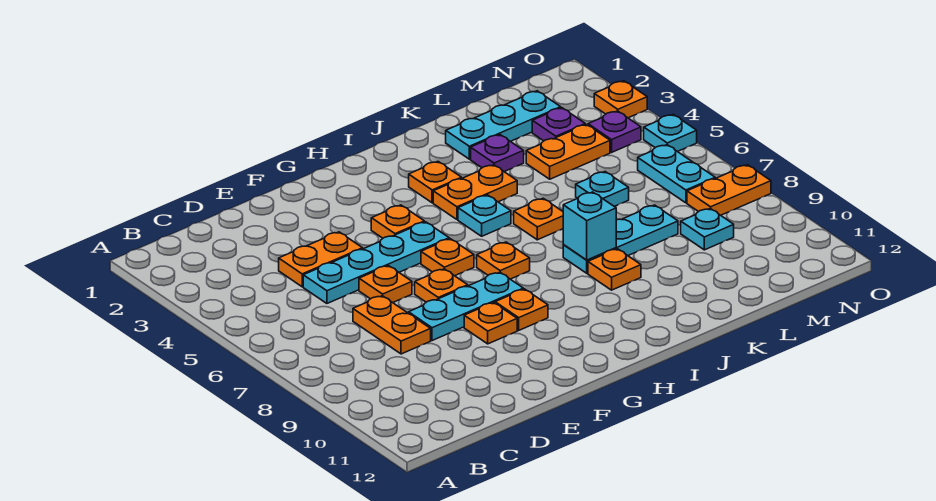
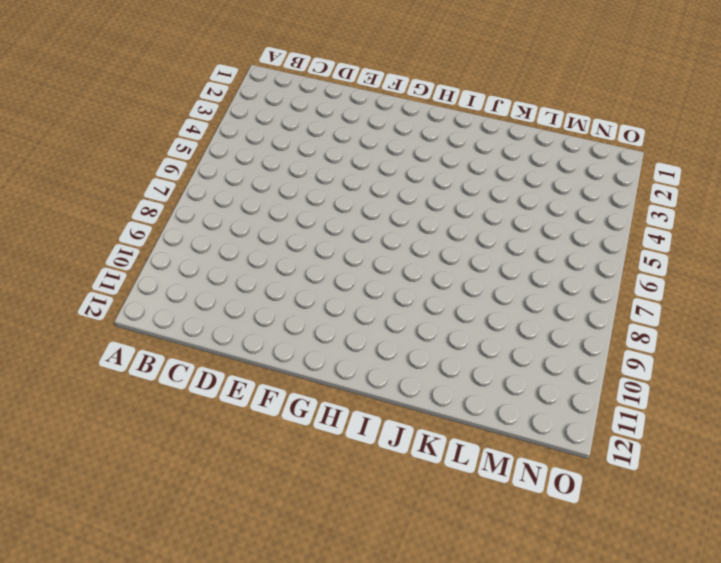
none -> orange plate D4:E4 level 1
none -> cyan plate D5:G5 level 1
none -> orange plate D7:D8 level 1

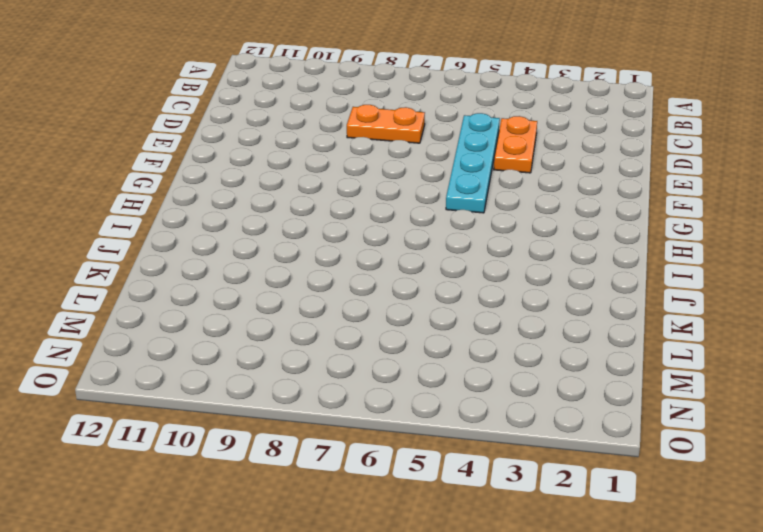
none -> orange plate E6 level 1
none -> cyan plate E8:G8 level 1
none -> orange plate F7 level 1

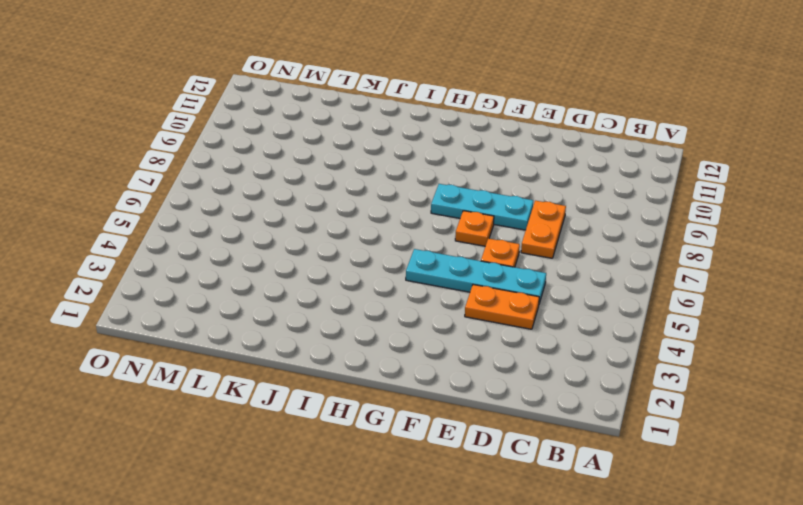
none -> orange plate F9 level 1
none -> orange plate G4 level 1
none -> orange plate G6 level 1

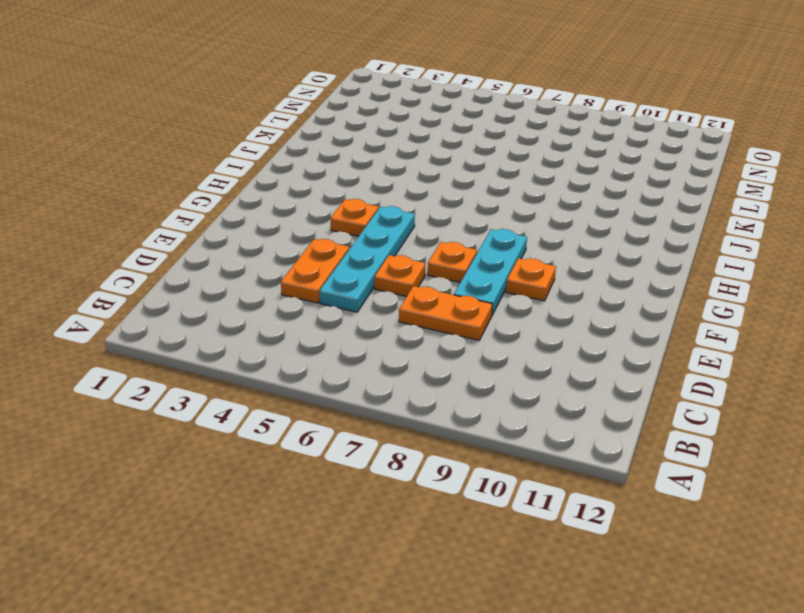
none -> orange plate G6 level 1
none -> orange plate G9 level 1
none -> orange plate H7 level 1

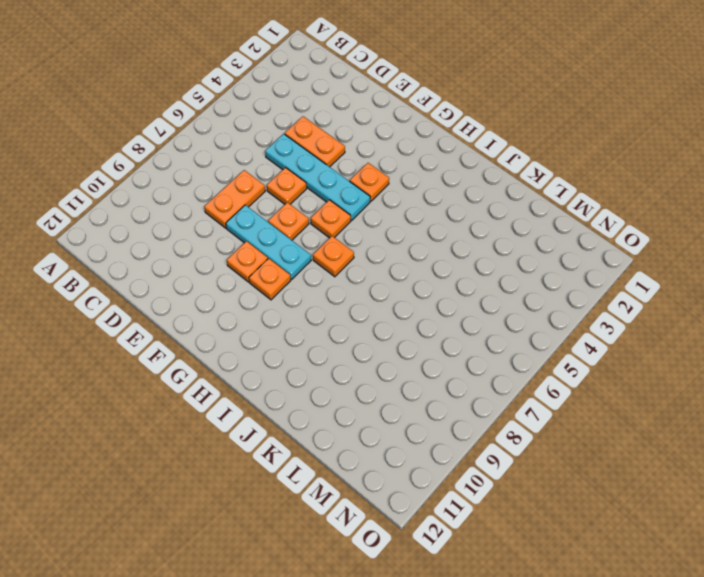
none -> orange plate I3 level 1
none -> orange plate I4:J4 level 1
none -> cyan plate I5 level 1

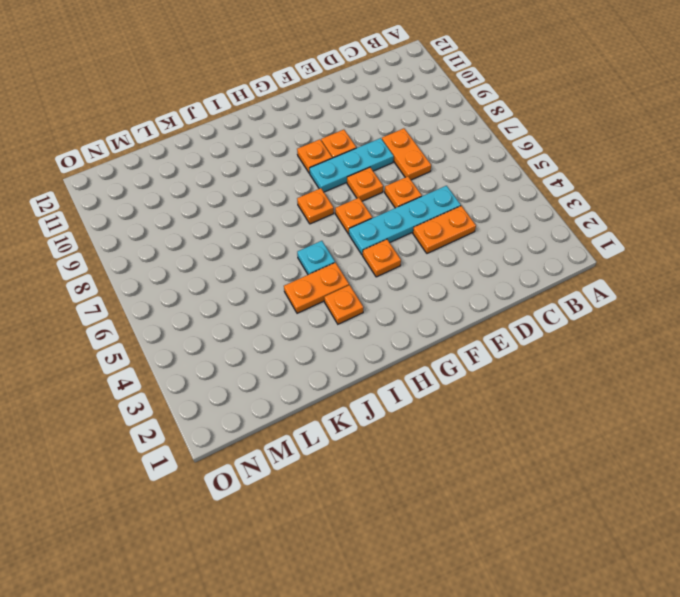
none -> orange plate J6 level 1
none -> cyan plate J8:L8 level 1
none -> orange plate J9 level 1

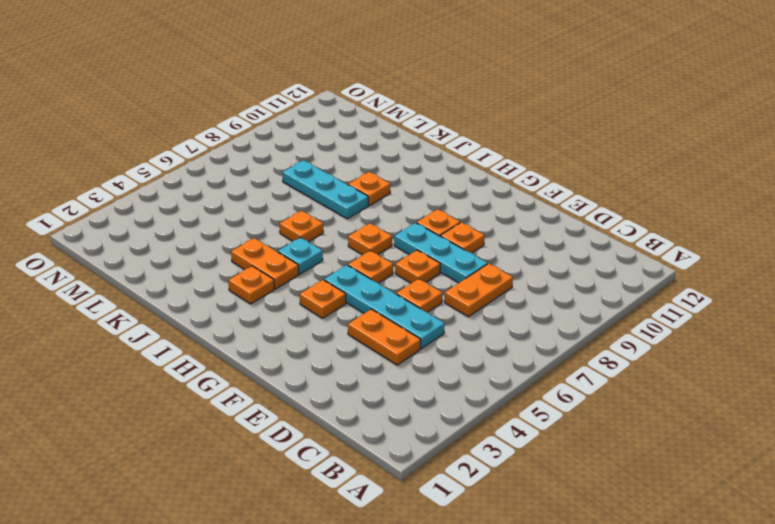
none -> cyan plate K2:M2 level 1
none -> purple plate K3 level 1
none -> orange plate L4:M4 level 1

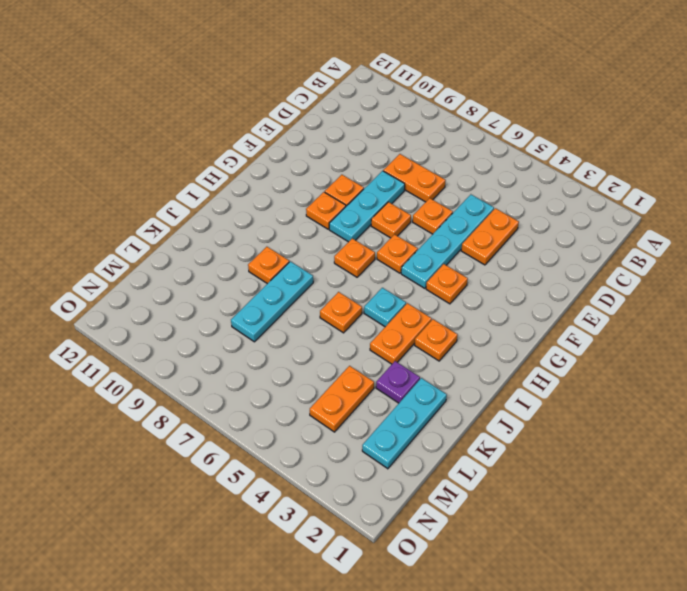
none -> cyan plate L6 level 1
none -> purple plate M3 level 1
none -> cyan plate M9 level 1

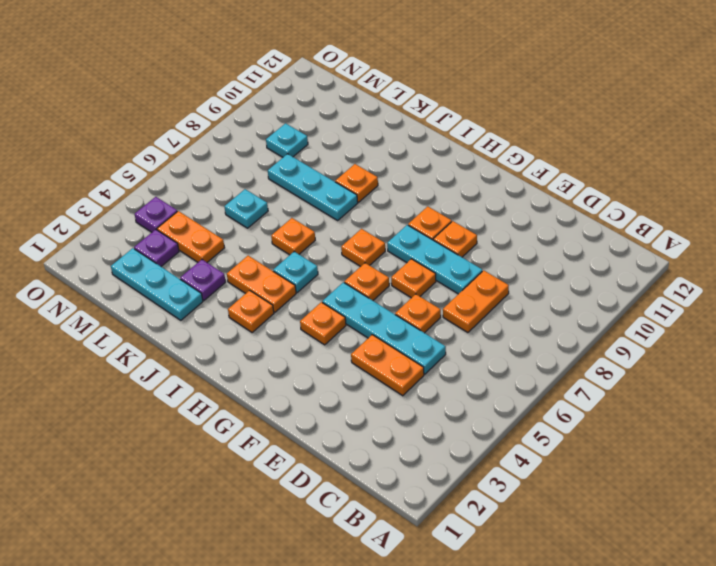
none -> cyan plate N6:N7 level 1
none -> orange plate N8:O8 level 1
none -> orange plate O3 level 1

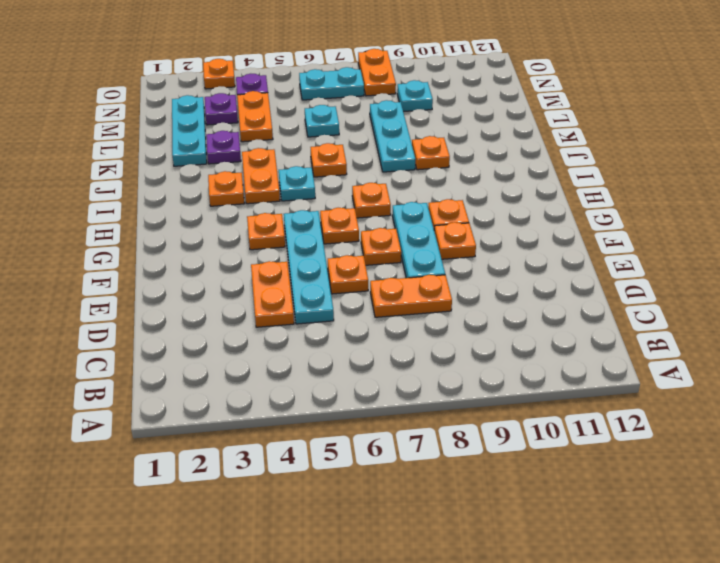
none -> cyan plate O5 level 1
none -> cyan brick J8 level 2

